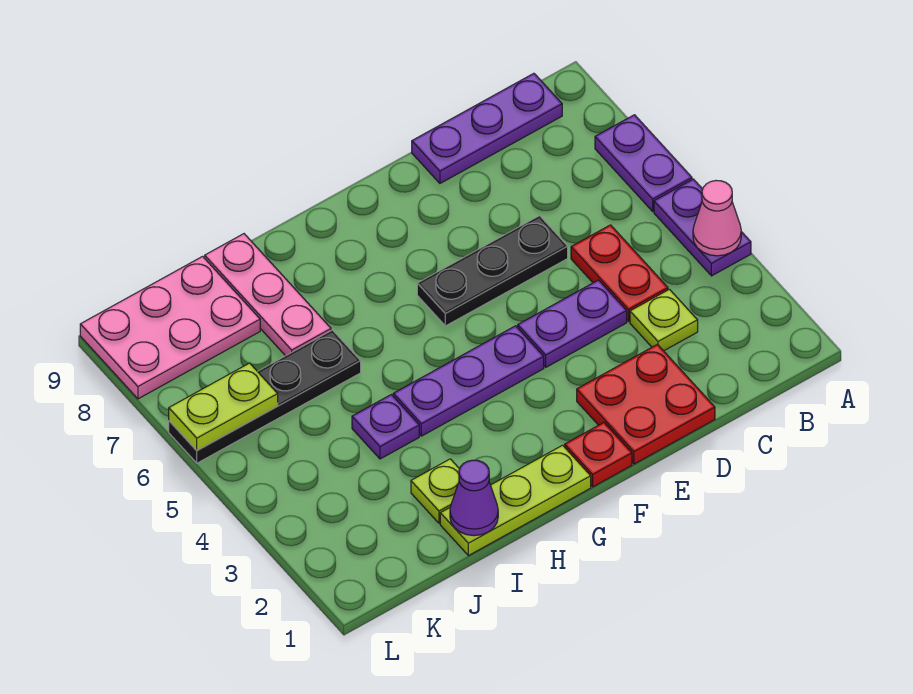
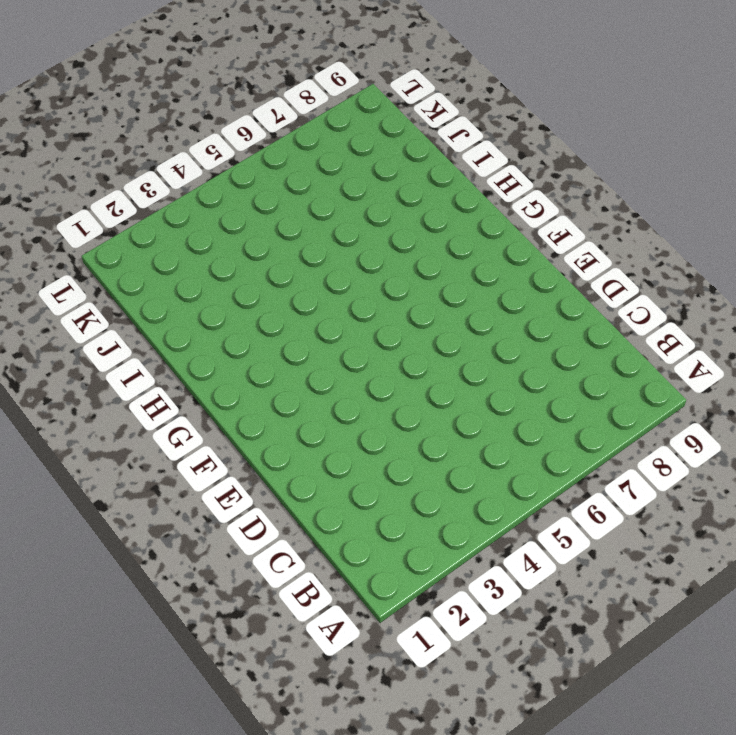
none -> purple plate A4:A5 level 1
none -> purple plate A6:A7 level 1
none -> purple plate B9:D9 level 1

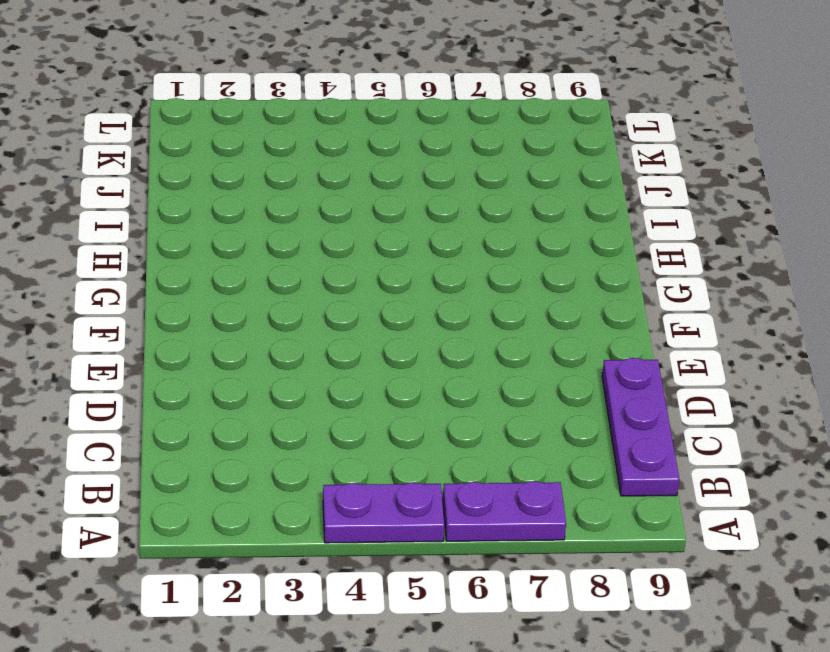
none -> lime plate C3 level 1
none -> red plate C4:C5 level 1
none -> red plate D1:E2 level 1

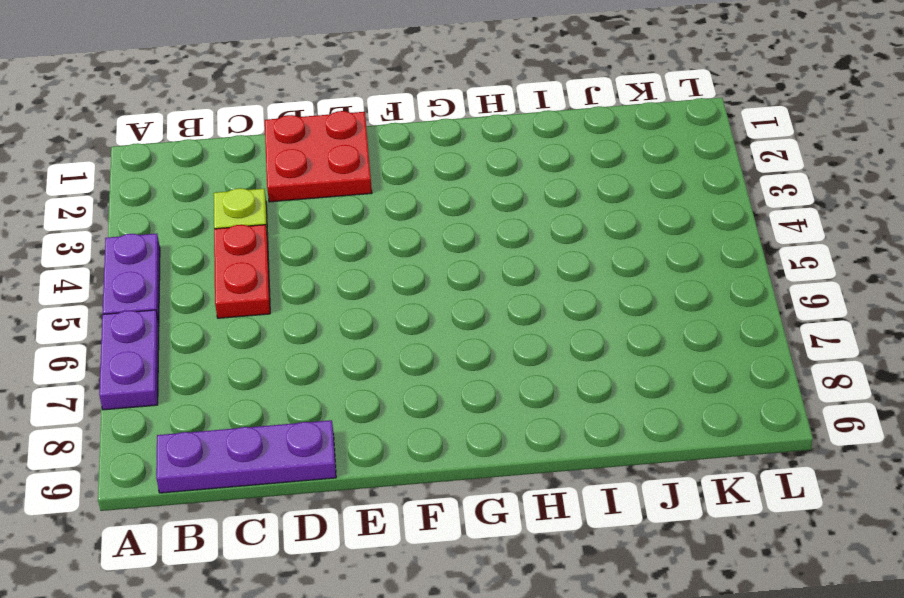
none -> purple plate D4:E4 level 1
none -> black plate D6:F6 level 1
none -> red plate F1 level 1

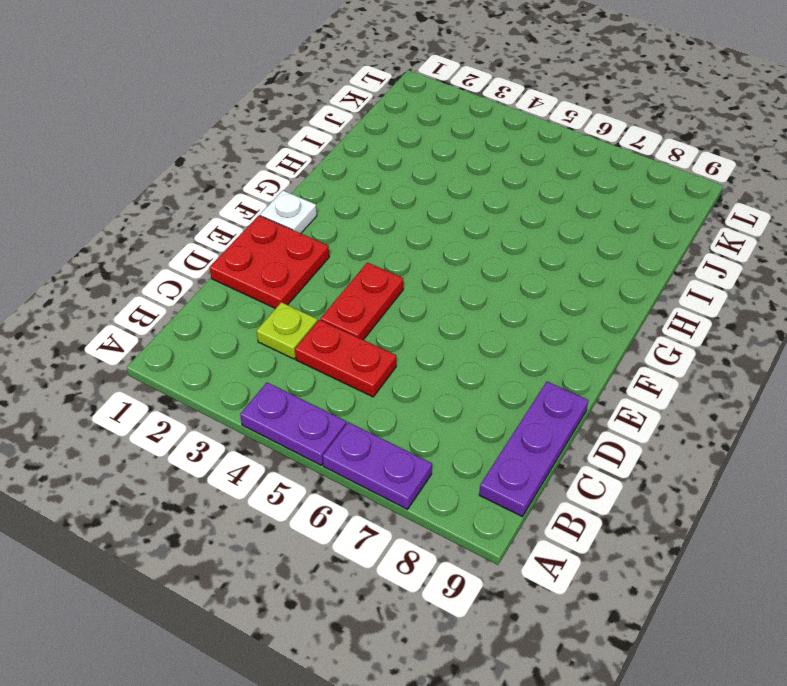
red plate D4:E4 level 1 -> purple plate D4:E4 level 1
white plate F1 level 1 -> red plate F1 level 1
none -> black plate D6:F6 level 1
none -> purple plate F4:H4 level 1
none -> lime plate G1:I1 level 1

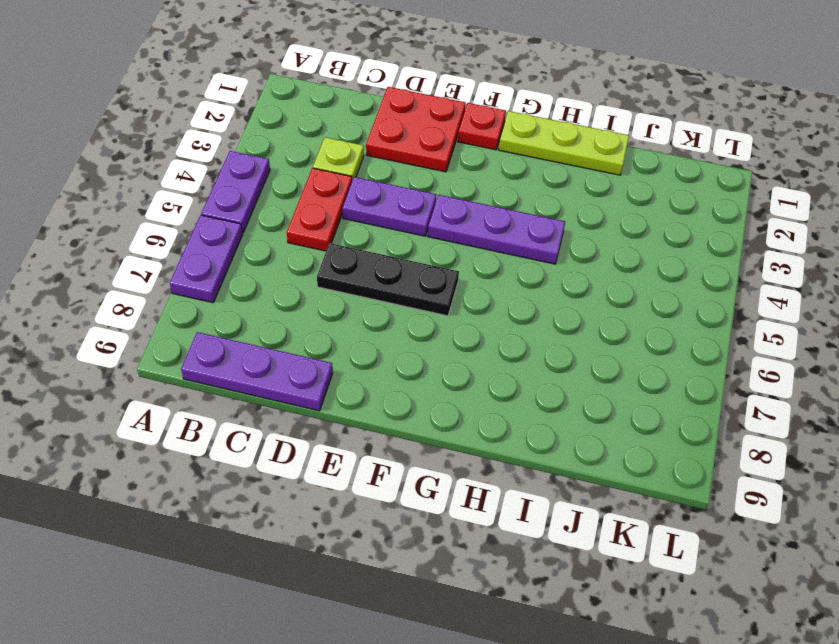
none -> lime plate I2 level 1
none -> purple plate I4 level 1
none -> black plate I6:L6 level 1

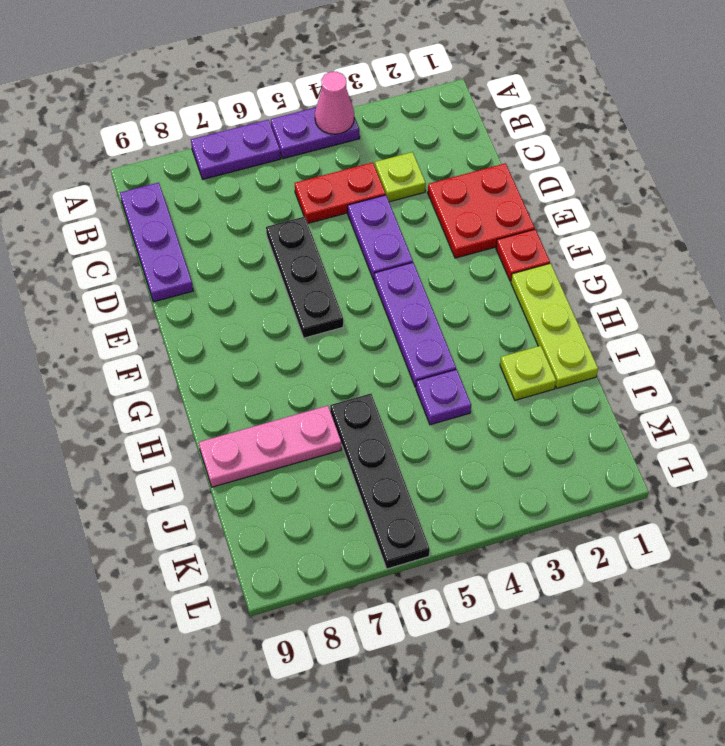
none -> pink plate J8:L9 level 1
none -> purple cone I1 level 2
none -> lime plate K6:L6 level 2

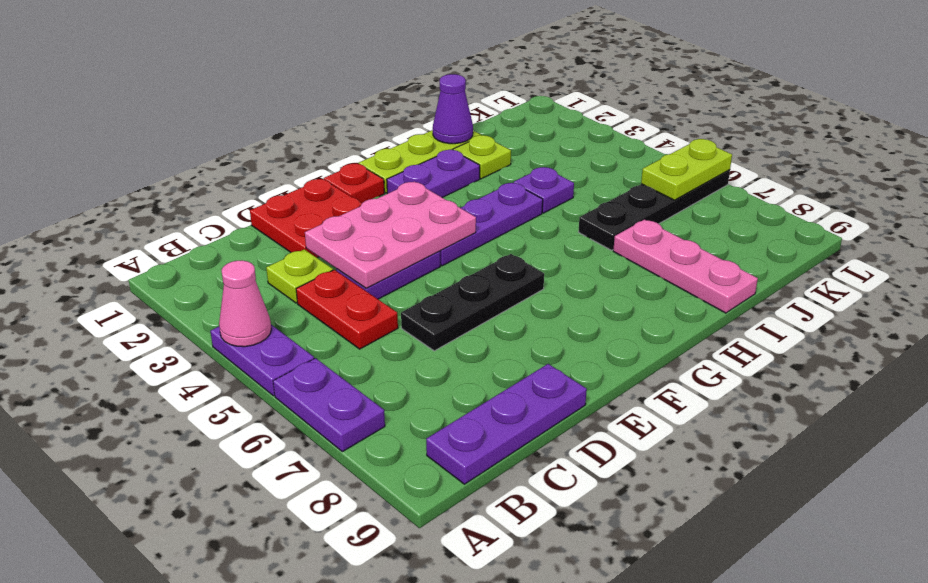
pink plate D3:F4 level 2 -> pink plate J8:L9 level 1
purple plate G2:H2 level 1 -> none

